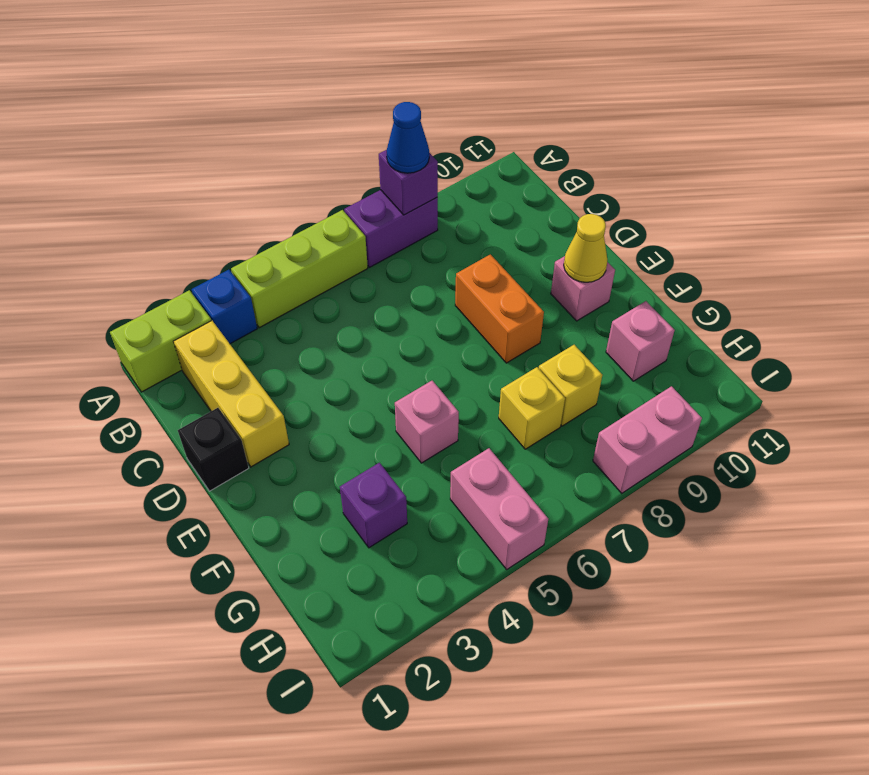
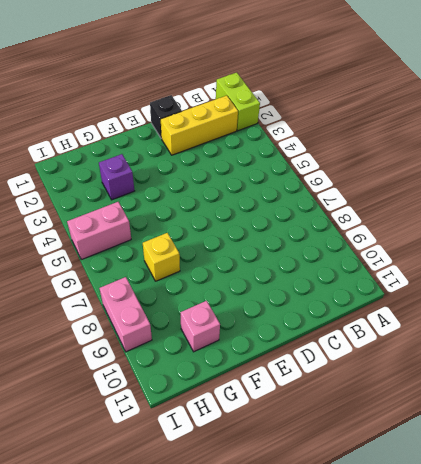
none -> blue brick A3 level 1
none -> lime brick A4:A6 level 1
none -> purple brick A7:A8 level 1

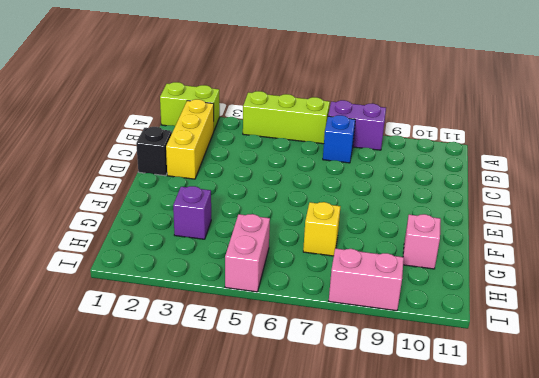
blue brick B7 level 1 -> blue brick A3 level 1
none -> orange brick D8:E8 level 1
none -> pink brick E10 level 1
none -> pink brick F5 level 1

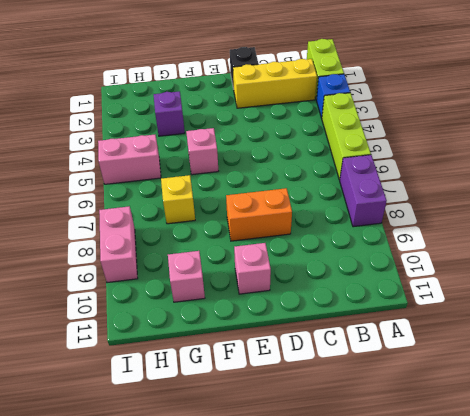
none -> yellow brick G8 level 1
none -> purple brick A8 level 2
none -> yellow cone E10 level 2

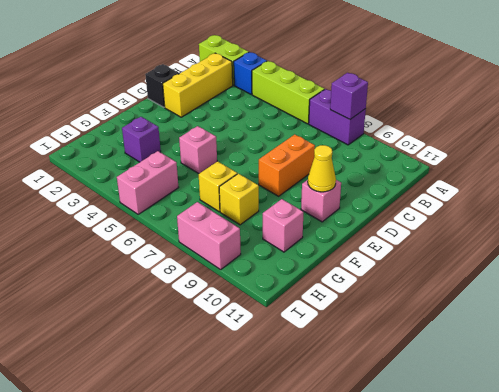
none -> blue cone A8 level 3

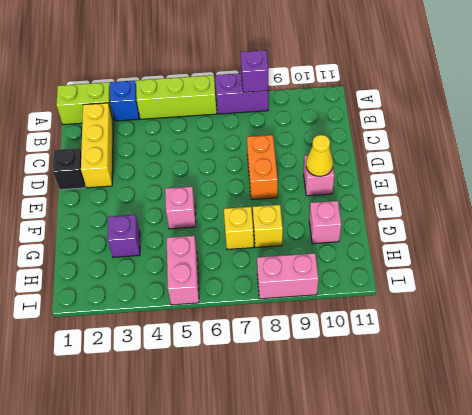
none -> blue cone A8 level 3

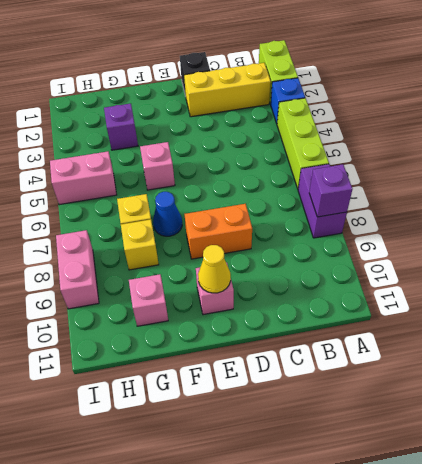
blue cone F7 level 1 -> blue cone A8 level 3

